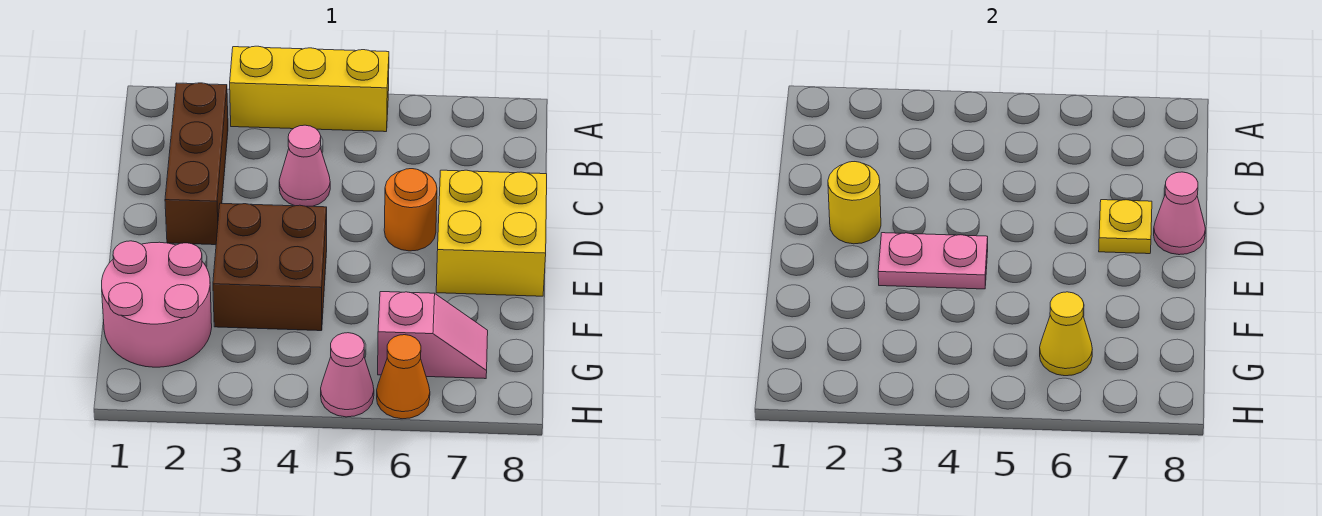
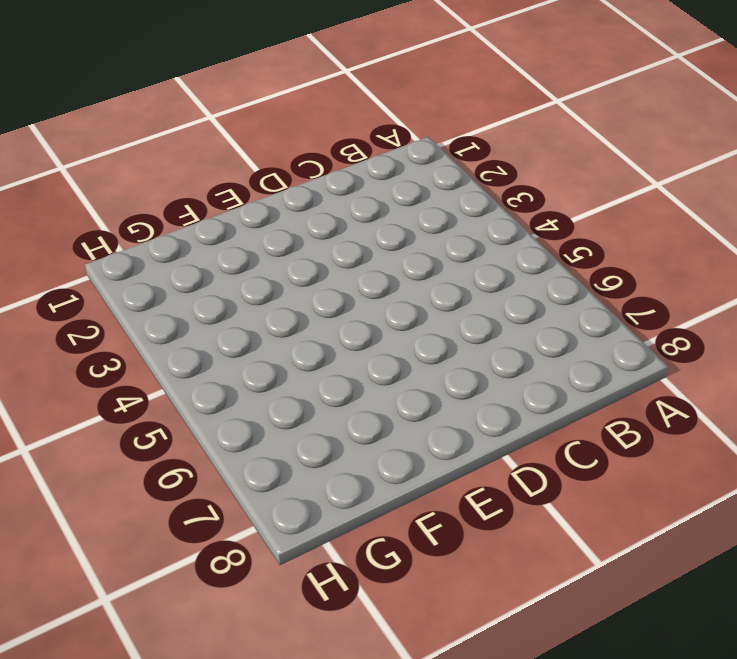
none -> yellow brick A3:A5 level 1
none -> brown brick B2:D2 level 1
none -> pink cone C4 level 1

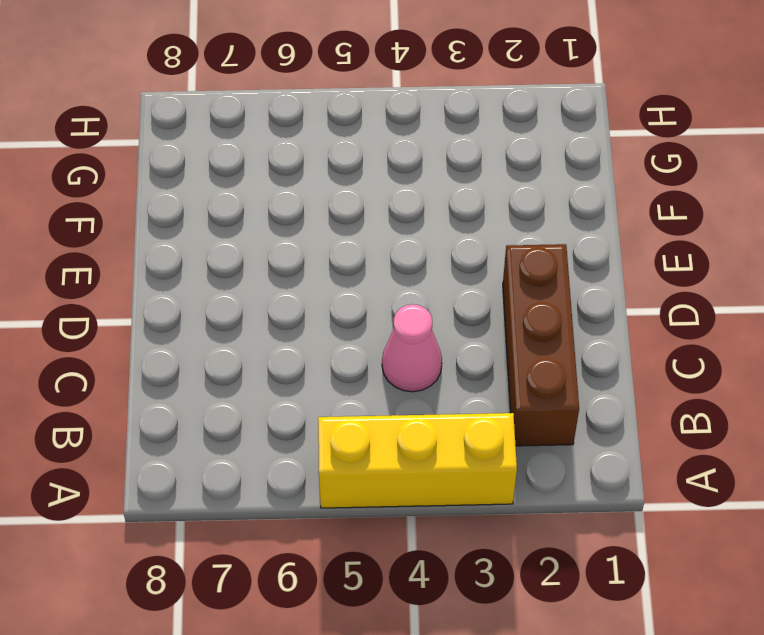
none -> orange round brick D6 level 1
none -> yellow brick D7:E8 level 1
none -> brown brick E3:F4 level 1

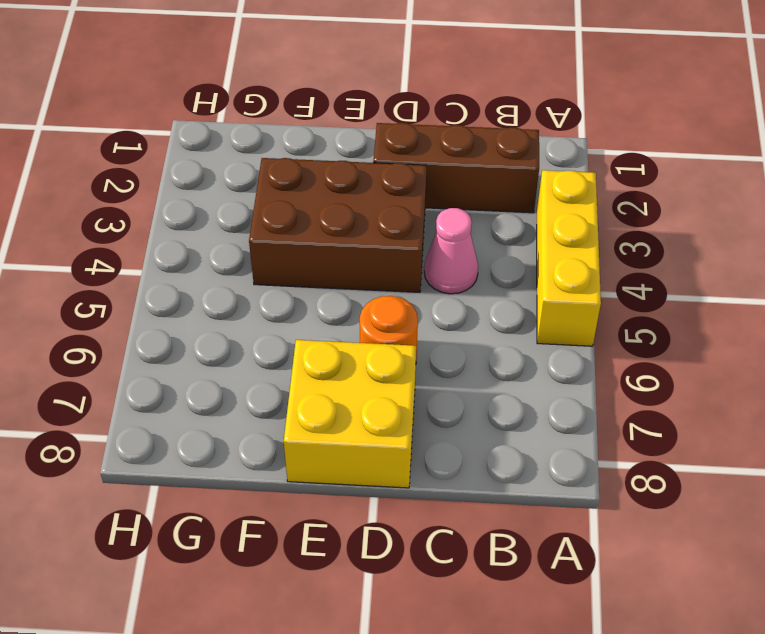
brown brick D3:F4 level 1 -> brown brick E3:F4 level 1
none -> pink round brick F1:G2 level 1
none -> pink slope G6:G7 level 1 top 6
none -> pink cone H5 level 1

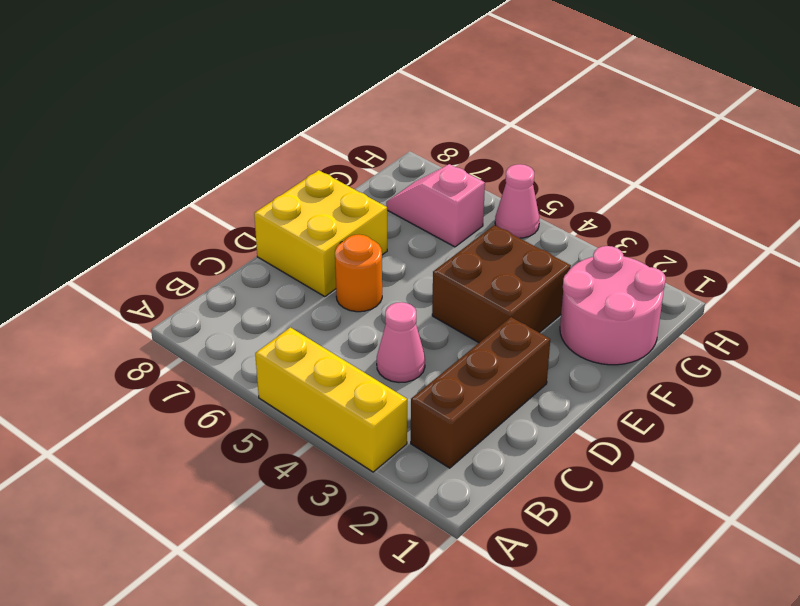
none -> orange cone H6 level 1
none -> yellow round brick D2 level 2
none -> yellow plate D7 level 2

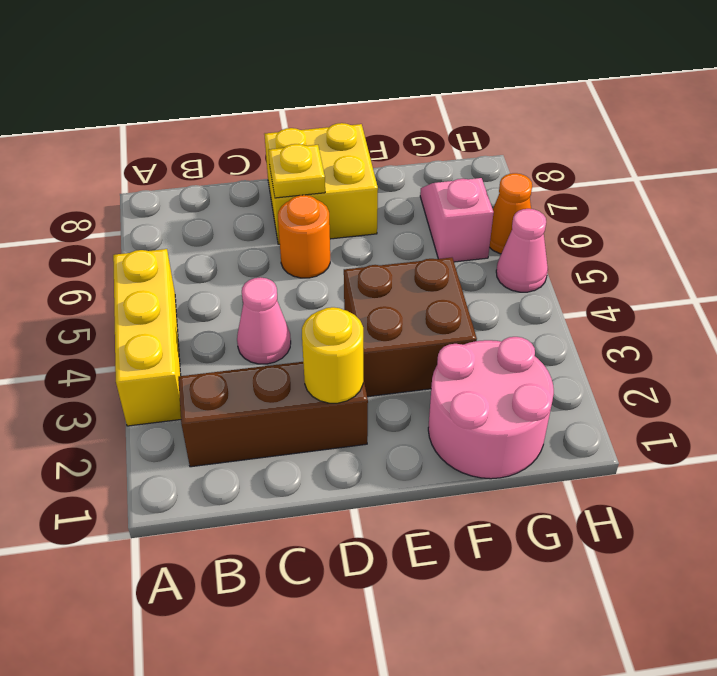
none -> pink cone D8 level 2
none -> pink plate E3:E4 level 2
none -> yellow cone G6 level 2

